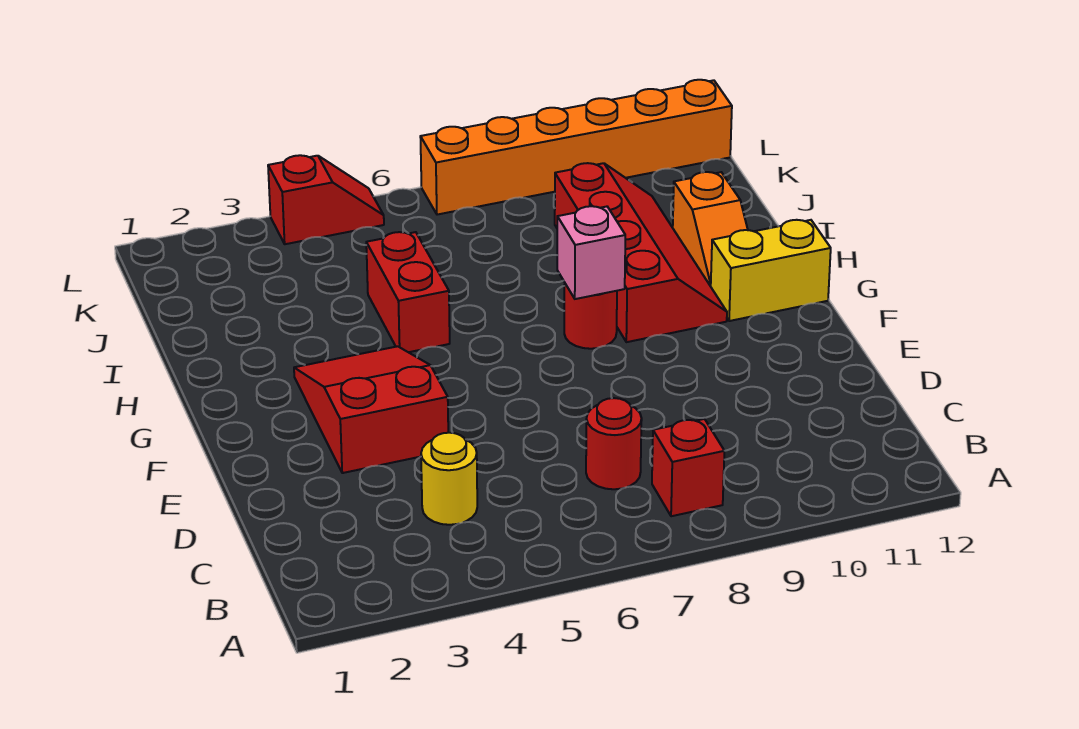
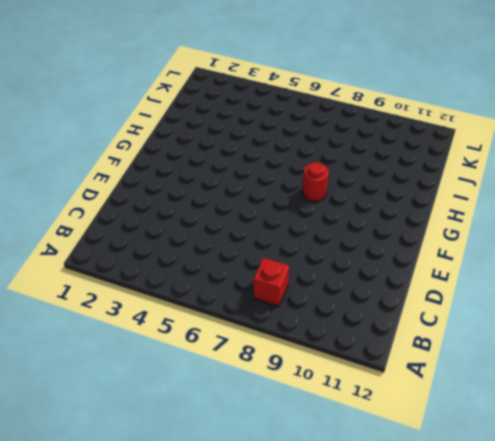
none -> yellow round brick C4 level 1
none -> red round brick C7 level 1
none -> red slope E3:G4 level 1 top E

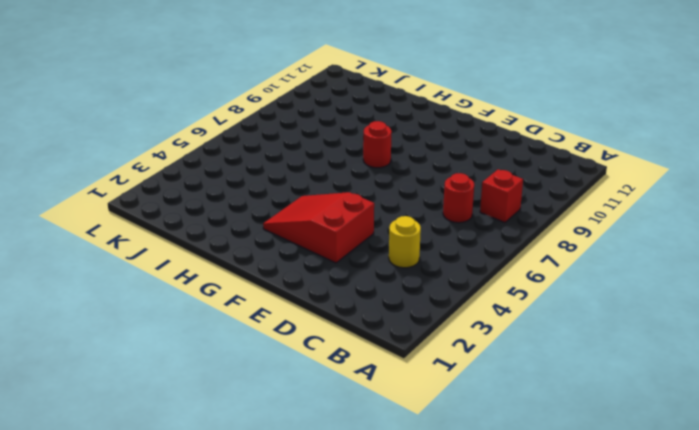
none -> red slope G9:J10 level 1 top 9
none -> yellow brick G11:G12 level 1
none -> red brick H5:I5 level 1

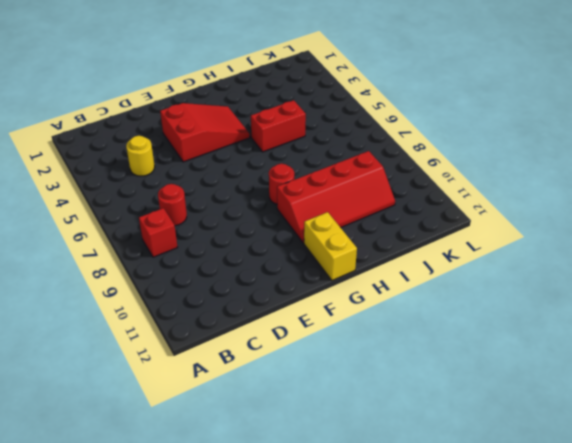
none -> orange slope H11:I11 level 1 top I
none -> red slope L4:L5 level 1 top 4
none -> orange brick L7:L12 level 1

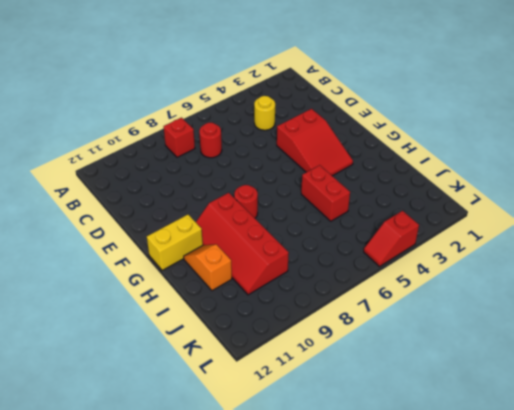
none -> orange brick L7:L12 level 1
none -> pink brick G8 level 2

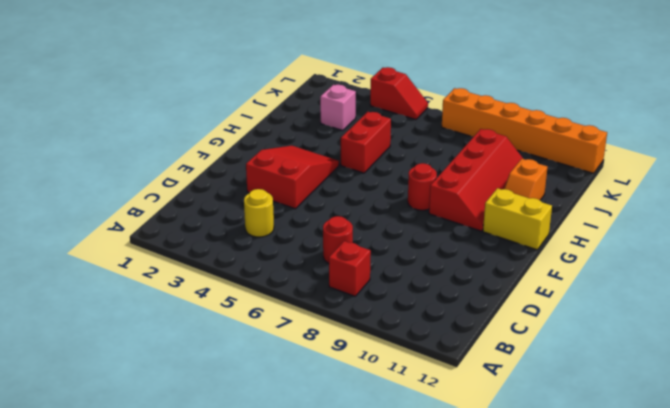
pink brick J3 level 1 -> pink brick G8 level 2

